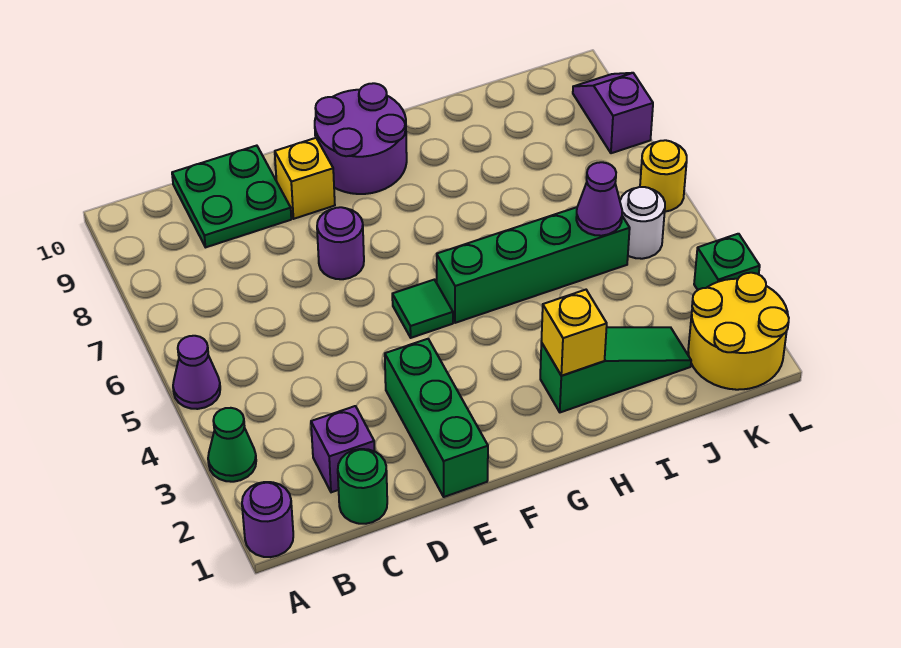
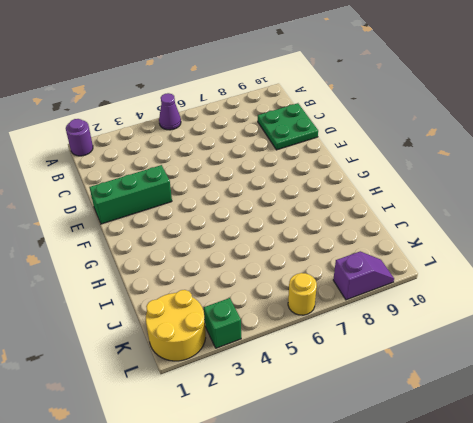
none -> green cone A3 level 1
none -> green round brick C1 level 1
none -> purple brick C2 level 1

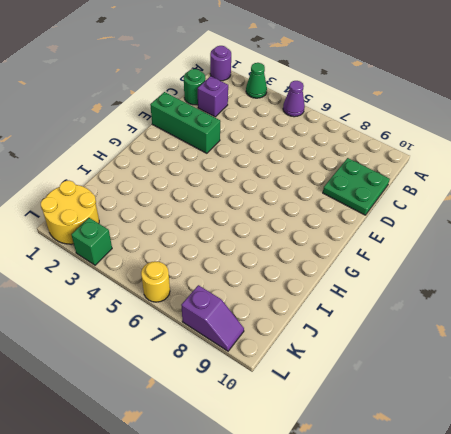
none -> purple round brick E7 level 1
none -> yellow brick E9 level 1
none -> green tile F5 level 1

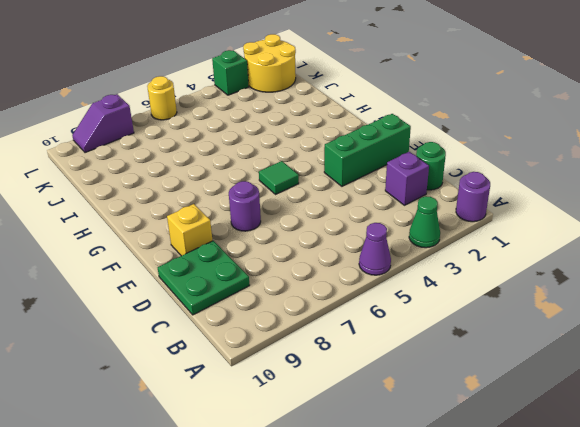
none -> purple round brick F9:G10 level 1
none -> green brick G5:J5 level 1
none -> green slope H2:J2 level 1 top H

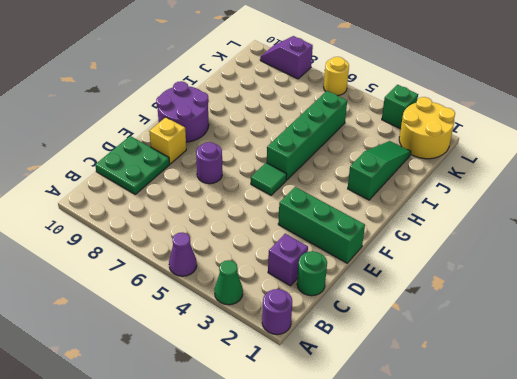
none -> white round brick K5 level 1
none -> yellow brick H2 level 2
none -> purple cone J5 level 2

